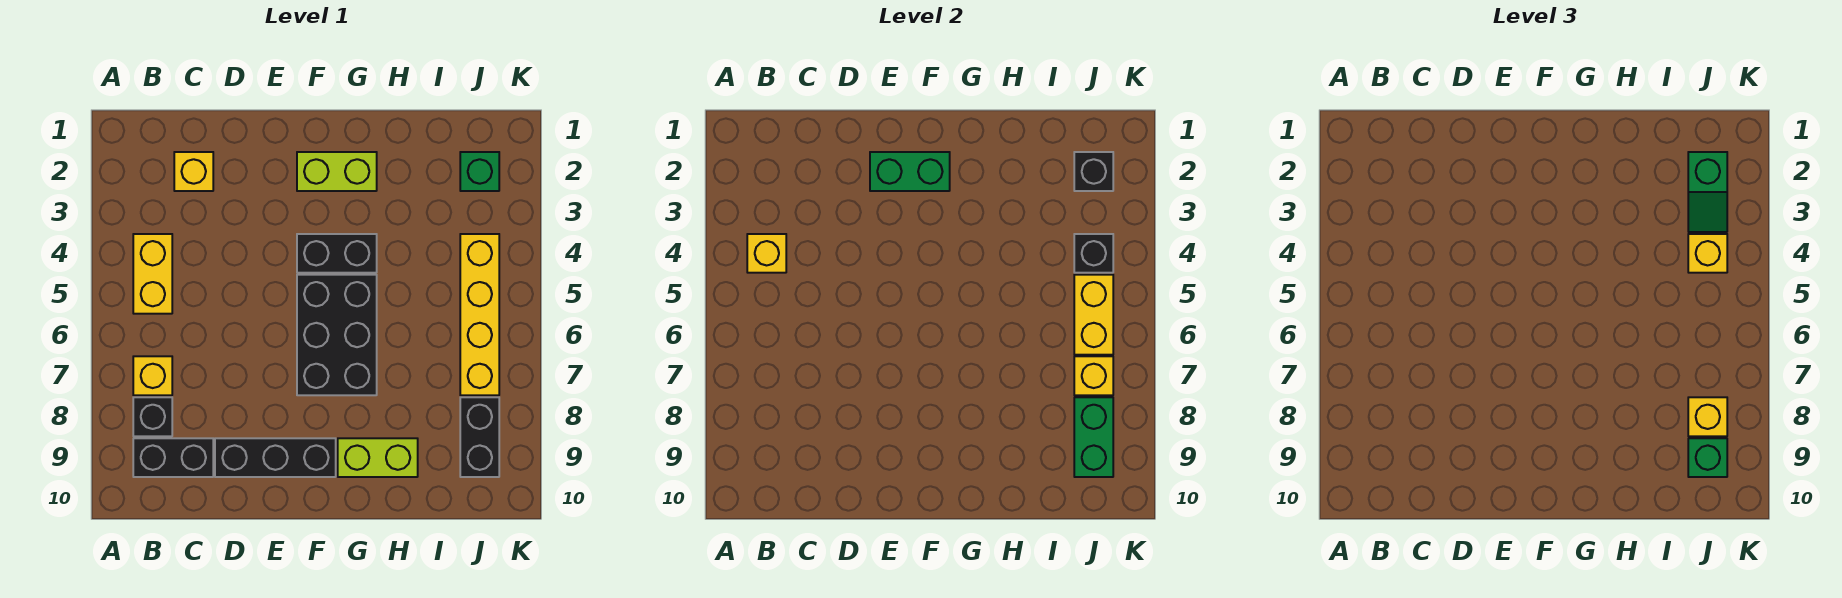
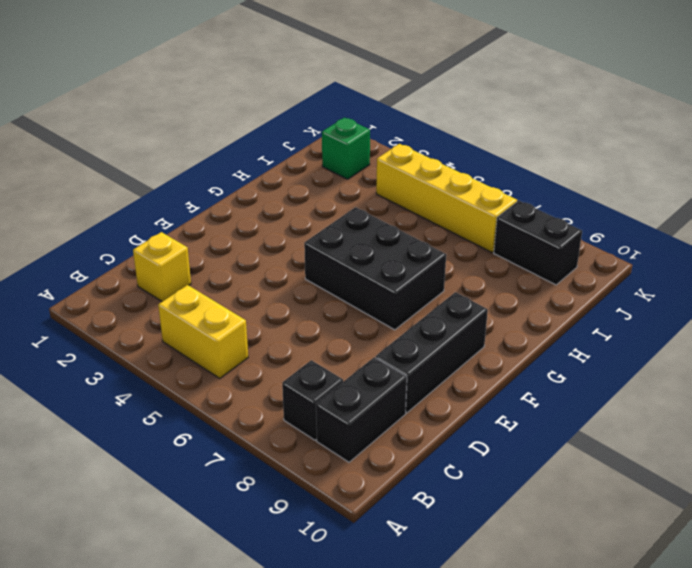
none -> yellow brick B7 level 1
none -> lime brick F2:G2 level 1
none -> black brick F4:G4 level 1

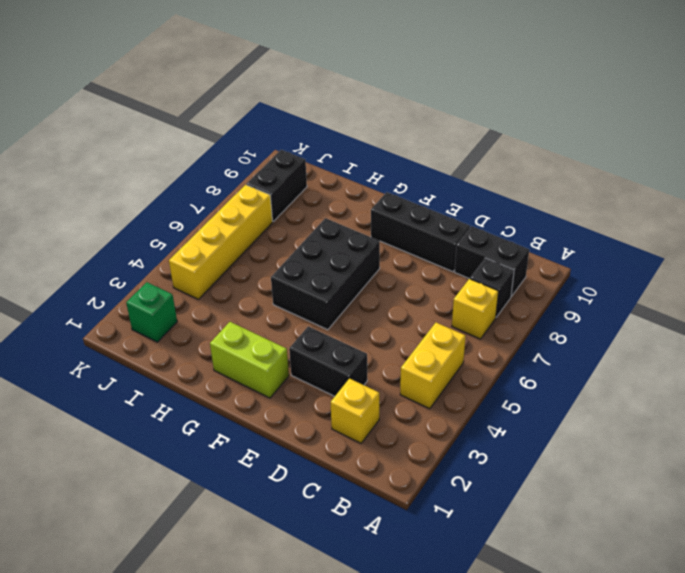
black brick D3:E3 level 1 -> black brick F4:G4 level 1
none -> lime brick G9:H9 level 1
none -> yellow brick B4 level 2
none -> green brick E2:F2 level 2

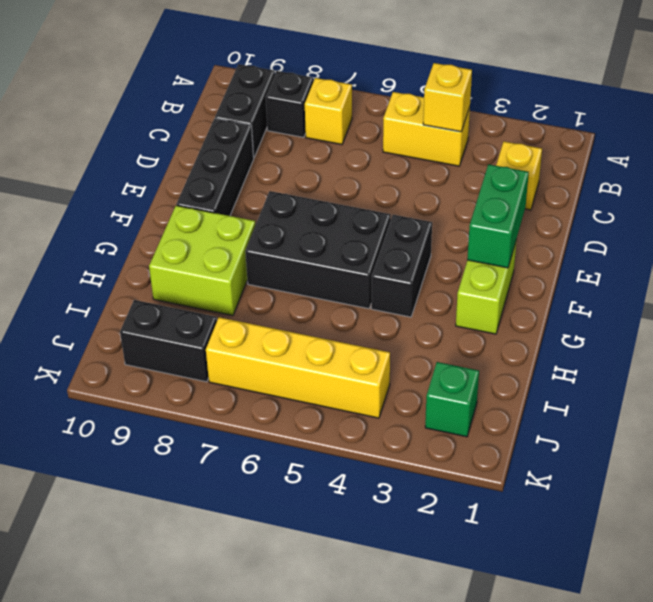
lime brick G8:H9 level 1 -> lime brick G9:H9 level 1
none -> black brick J2 level 2
none -> black brick J4 level 2
none -> yellow brick J5:J6 level 2

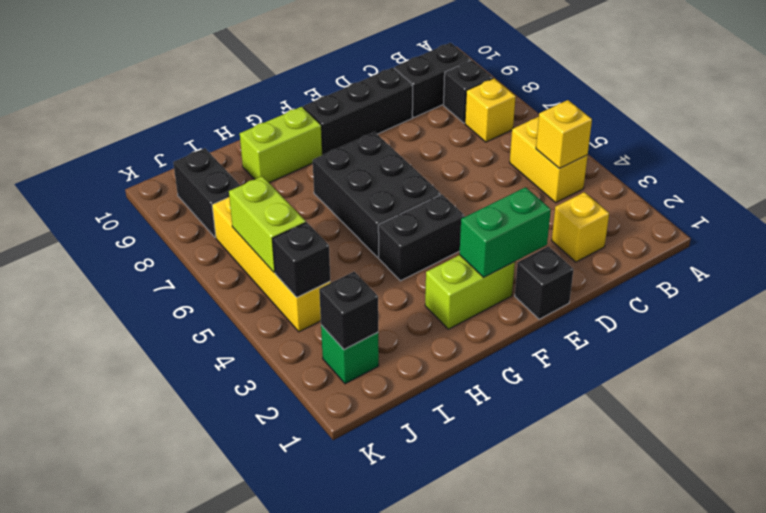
black brick E1 level 1 -> none
lime brick J5:J6 level 2 -> yellow brick J5:J6 level 2
none -> yellow brick J7 level 2
none -> green brick J8:J9 level 2
none -> green slope J2:J3 level 3 top 2

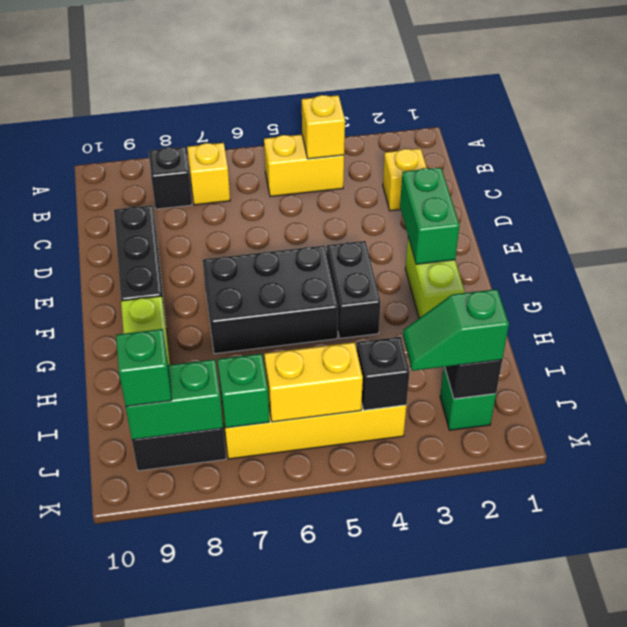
green brick J7 level 2 -> yellow brick J7 level 2
none -> black brick B9:C9 level 1
none -> yellow brick J4 level 3
none -> yellow brick J8 level 3

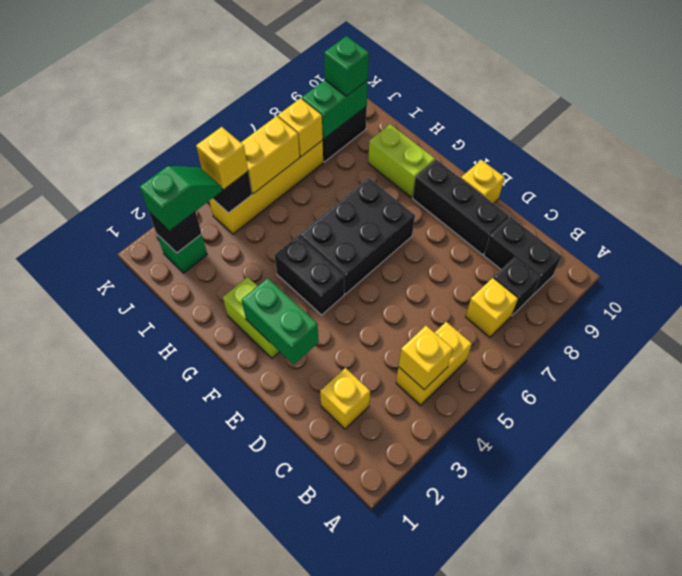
yellow brick E10 level 1 -> yellow brick J8 level 3

